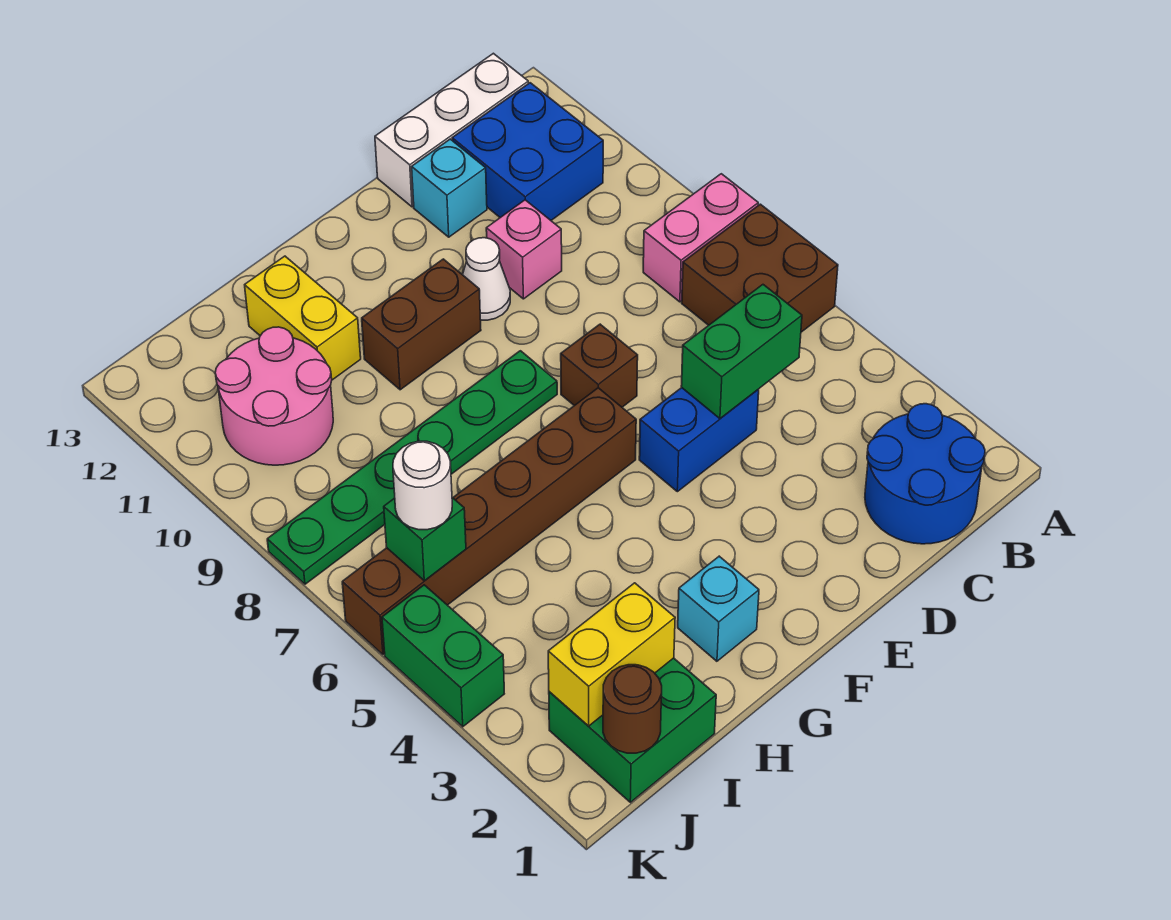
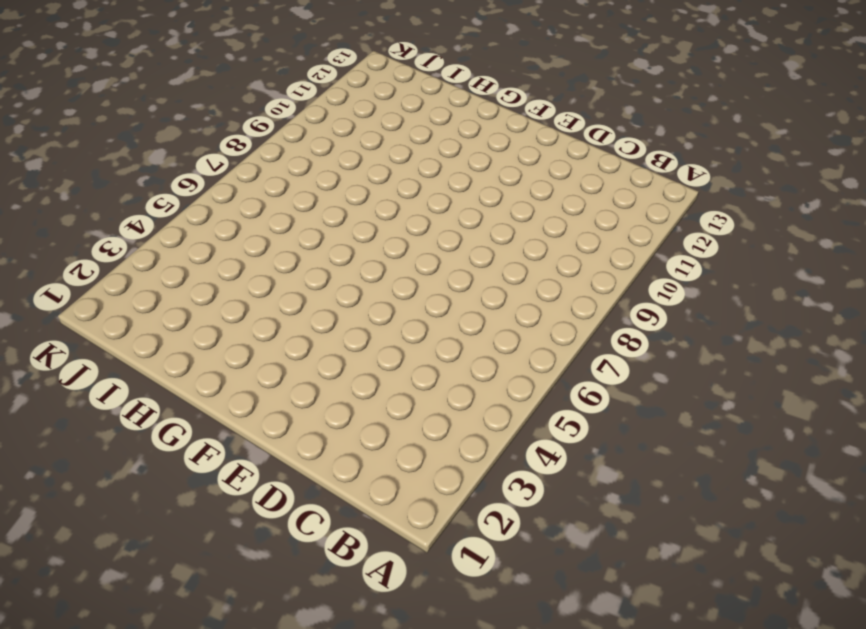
none -> brown brick A6:B7 level 1
none -> pink brick A8:B8 level 1
none -> blue round brick B1:C2 level 1

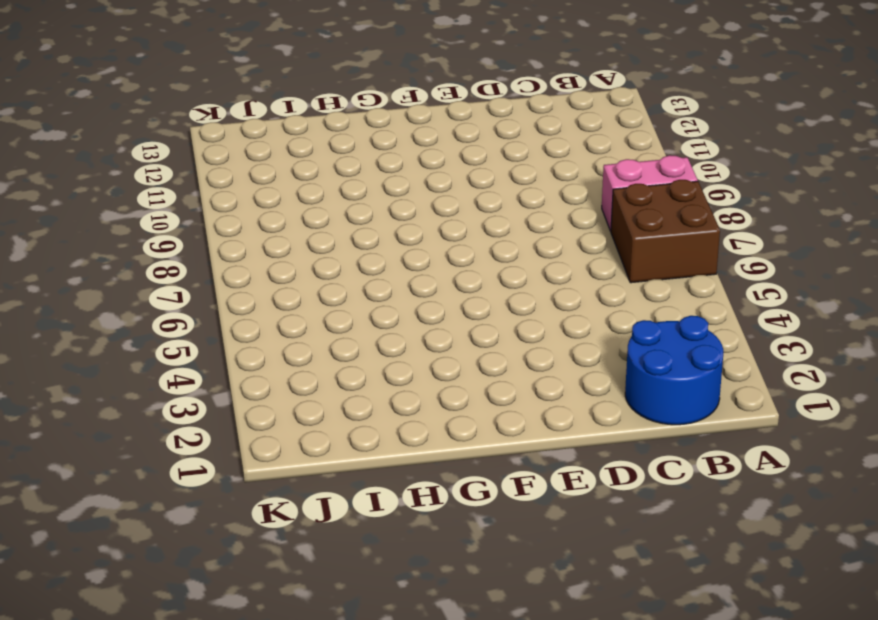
none -> blue brick B11:C12 level 1
none -> white brick B13:D13 level 1
none -> blue brick D5:E5 level 1

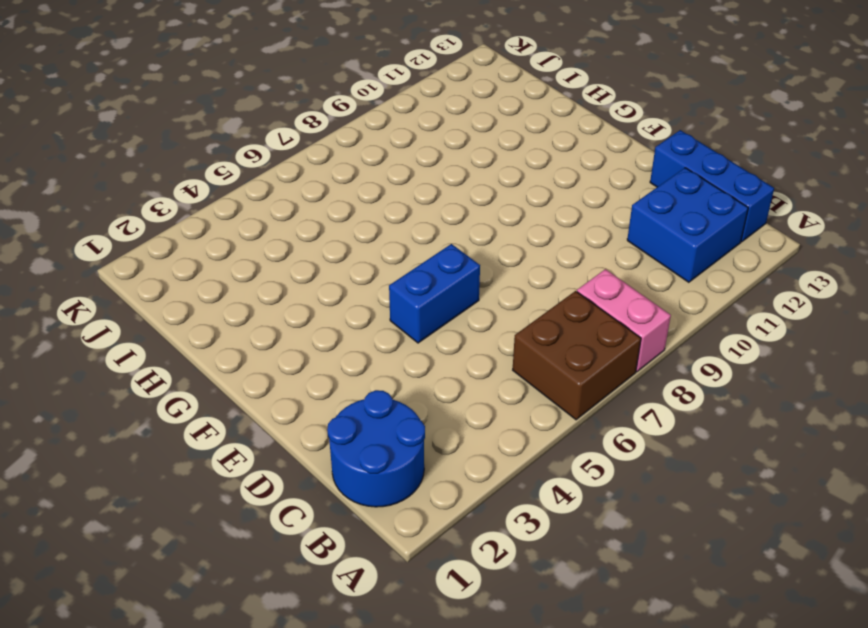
blue brick B13:D13 level 1 -> white brick B13:D13 level 1
blue brick E5:E6 level 1 -> blue brick D5:E5 level 1
none -> pink brick D10 level 1
none -> cyan brick D12 level 1
none -> brown brick E7 level 1

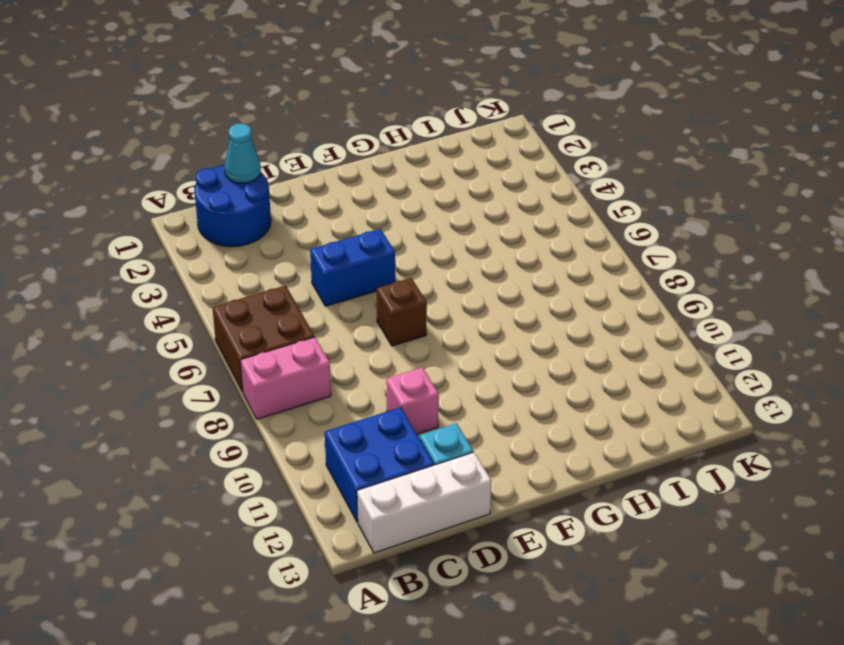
cyan cone C1 level 2 -> none
none -> white cone E10 level 1
none -> brown brick F6:K6 level 1
none -> green plate F8:K8 level 1

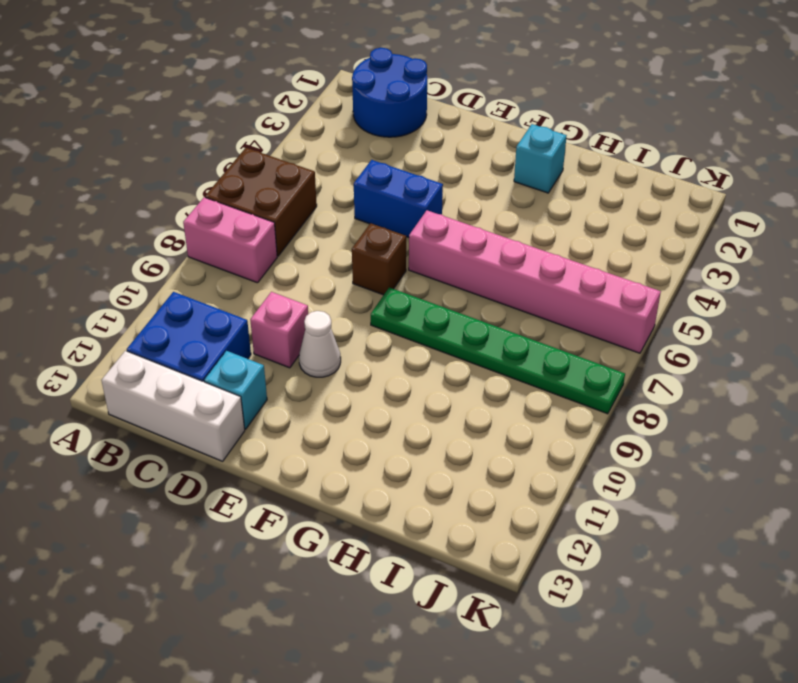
pink brick F6:K6 level 1 -> brown brick F6:K6 level 1
none -> brown brick F10:G10 level 1
none -> yellow brick H11:H12 level 1
none -> green brick I1:J2 level 1

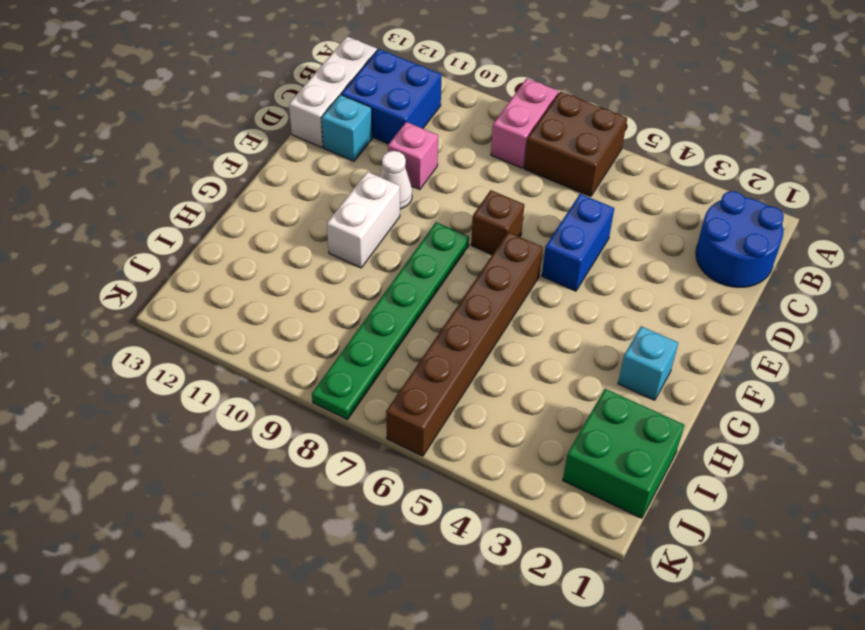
white brick F10:G10 level 1 -> brown brick F10:G10 level 1
none -> yellow brick H11:H12 level 1
none -> pink round brick I10:J11 level 1
none -> green brick K4:K5 level 1

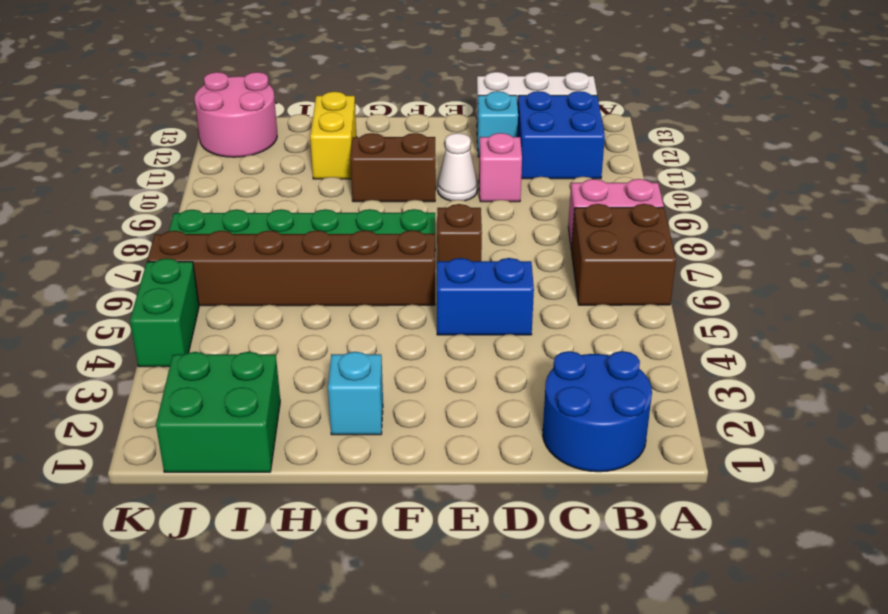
pink round brick J12:K13 level 1 -> pink round brick I10:J11 level 1
none -> green brick C5:D5 level 2
none -> yellow brick I2:J2 level 2
none -> brown round brick J1 level 2

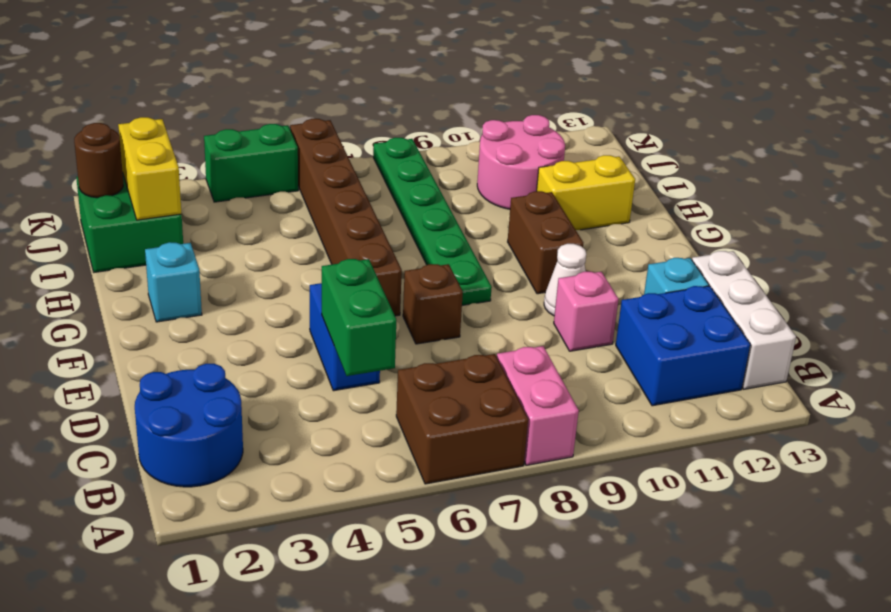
none -> green brick J6 level 2
none -> white round brick J6 level 3

